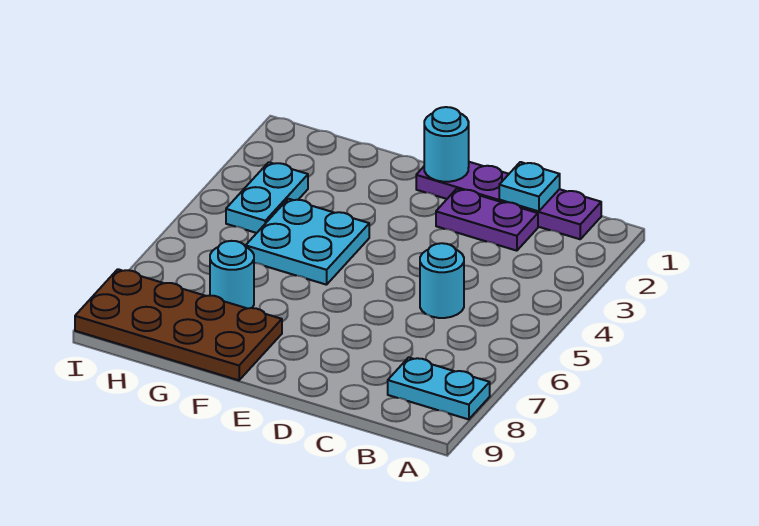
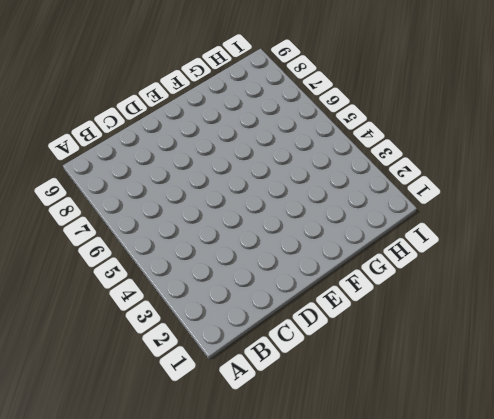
none -> cyan plate A8:B8 level 1
none -> purple plate B1:E1 level 1

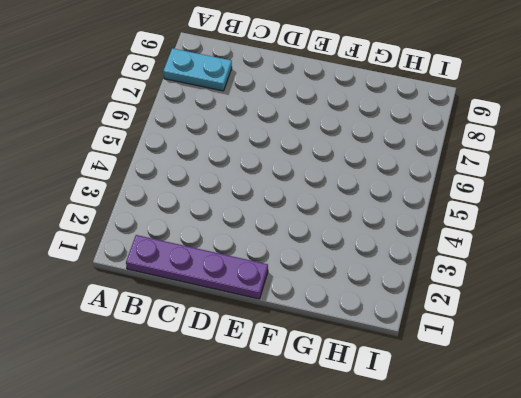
none -> purple plate C2:D2 level 1
none -> cyan round brick C5 level 1

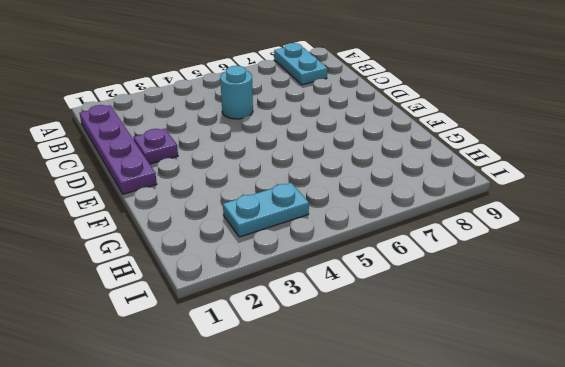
purple plate D2 level 1 -> purple plate C2:D2 level 1
none -> cyan plate F4:G5 level 1
none -> brown plate F8:I9 level 1

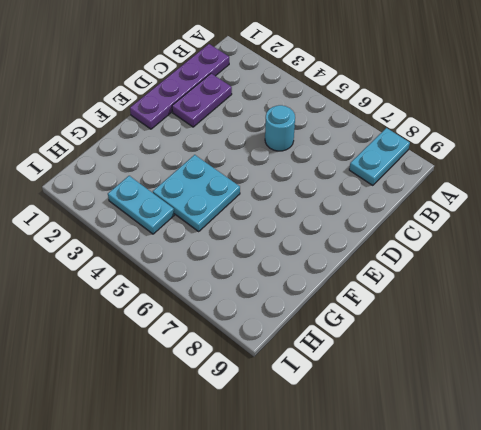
none -> brown plate F8:I9 level 1
none -> cyan round brick G7 level 1

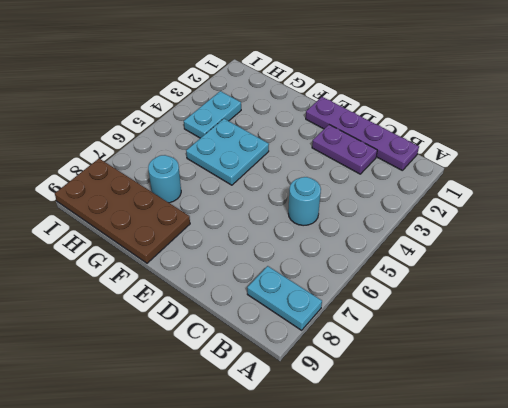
none -> cyan plate C1 level 2
none -> cyan round brick E1 level 2

